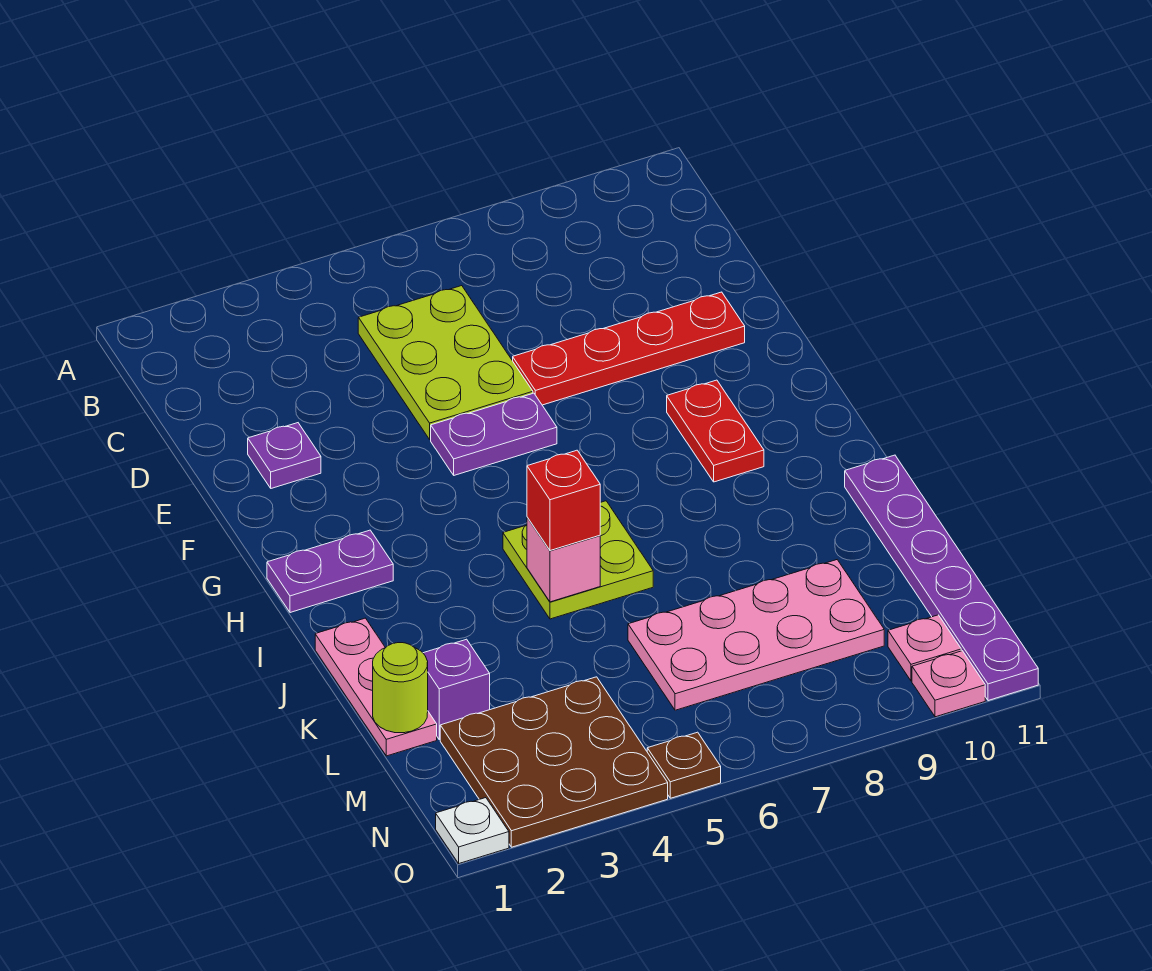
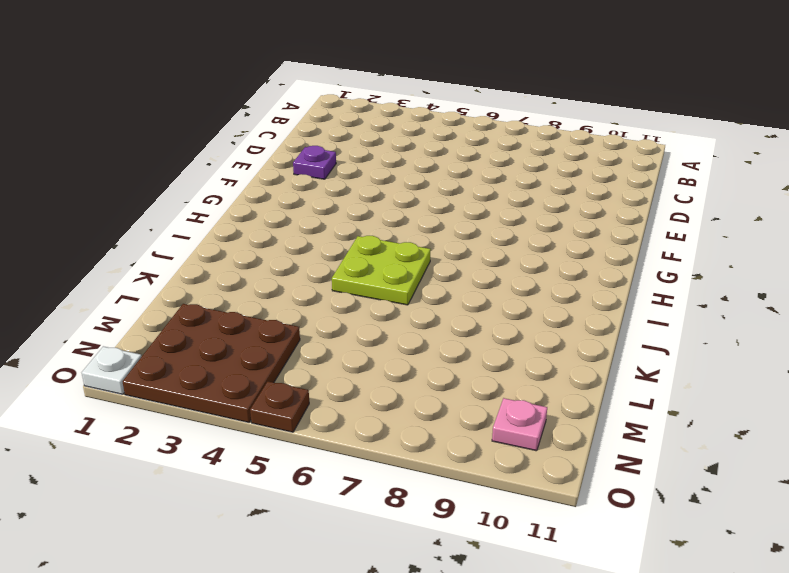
none -> lime plate C5:E6 level 1
none -> red plate E7:E10 level 1
none -> purple plate F5:F6 level 1

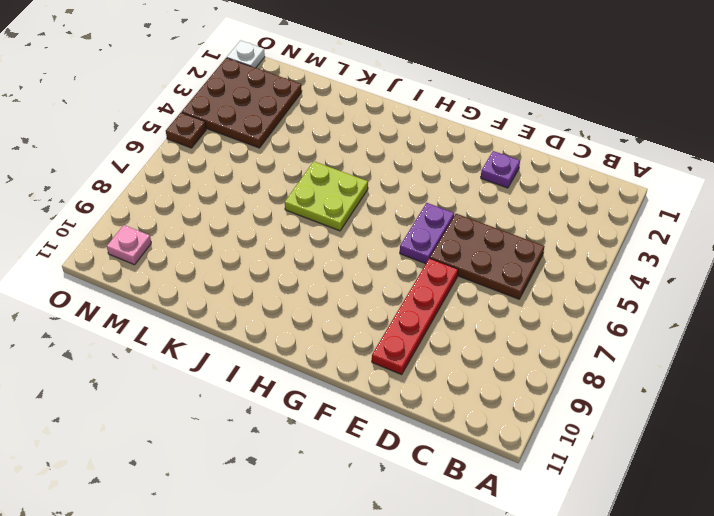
brown plate C5:E6 level 1 -> lime plate C5:E6 level 1
none -> red plate G9:H9 level 1
none -> purple plate H1:H2 level 1
none -> pink plate J1:L1 level 1

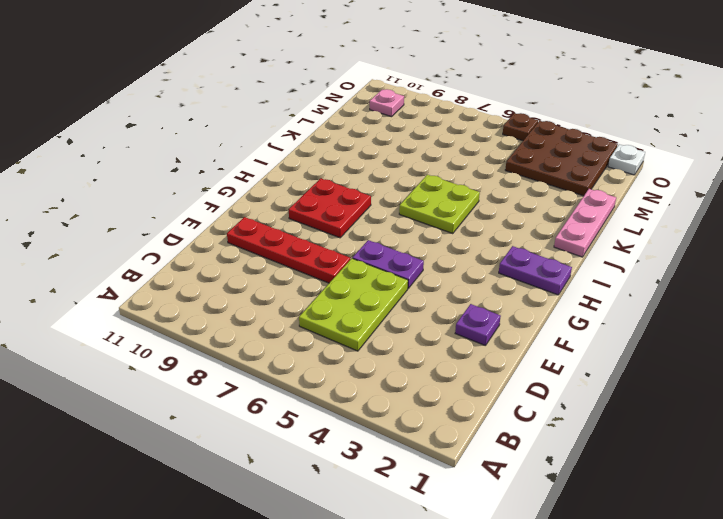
red plate G8:H9 level 1 -> red plate G9:H9 level 1
none -> purple plate J11:O11 level 1
none -> purple brick L2 level 1
none -> pink plate L6:M9 level 1

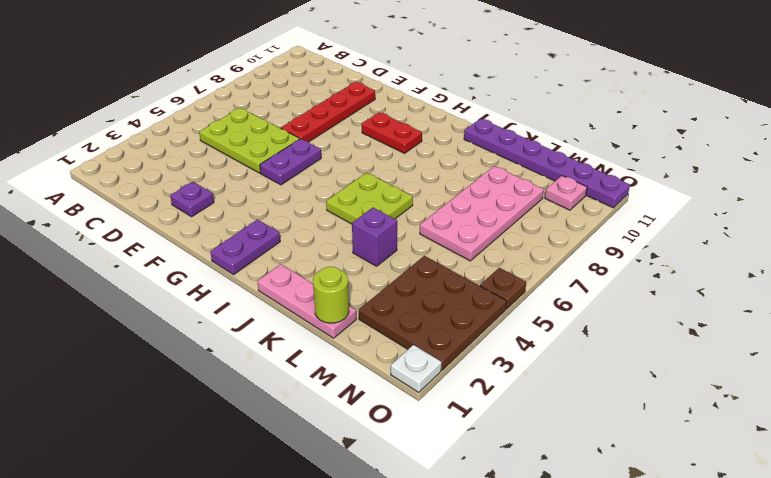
purple brick K4 level 1 -> purple brick L2 level 1
none -> pink plate O10 level 1
none -> pink brick J5 level 2
none -> red brick J5 level 3

